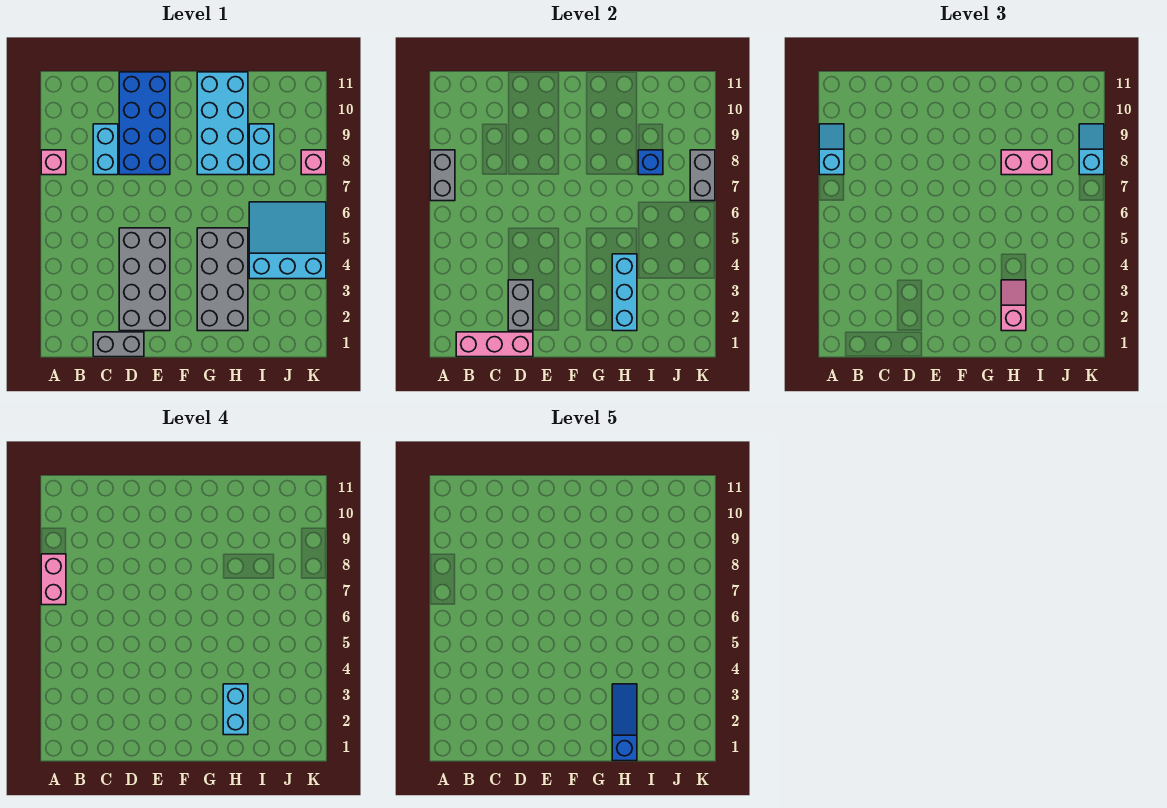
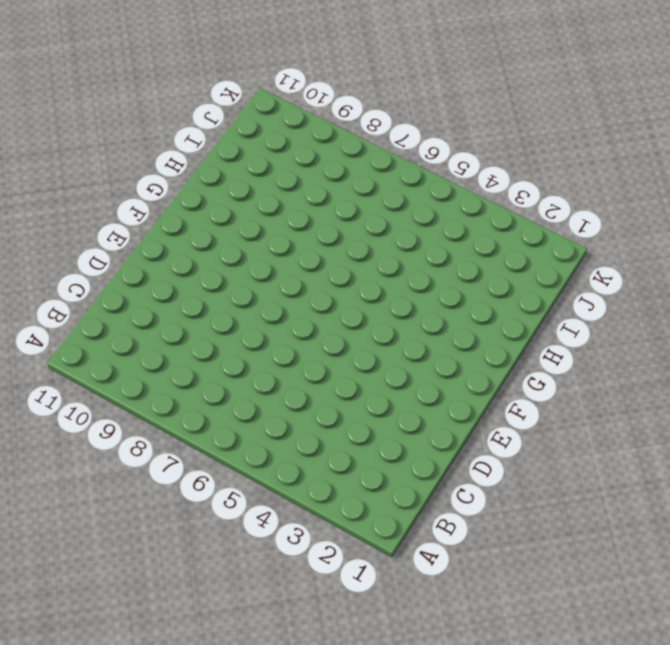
none -> pink brick A8 level 1
none -> grey brick C1:D1 level 1
none -> cyan brick C8:C9 level 1

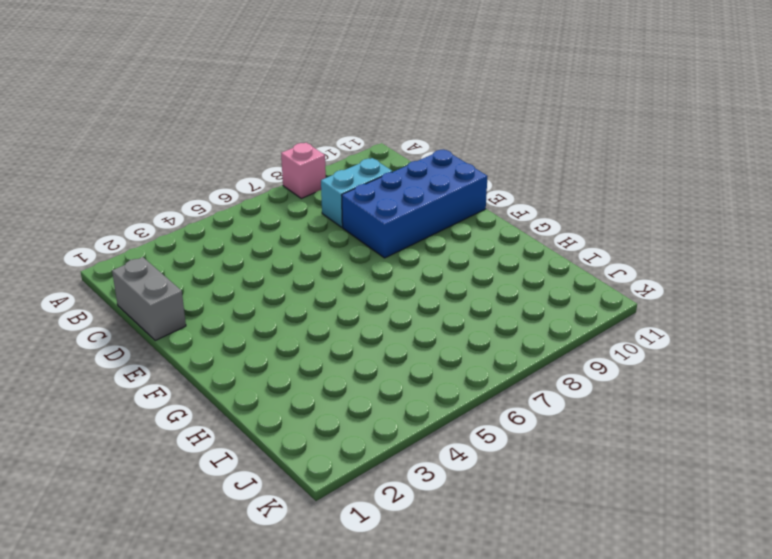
none -> grey brick D2:E5 level 1
none -> grey brick G2:H5 level 1
none -> cyan brick G8:H11 level 1

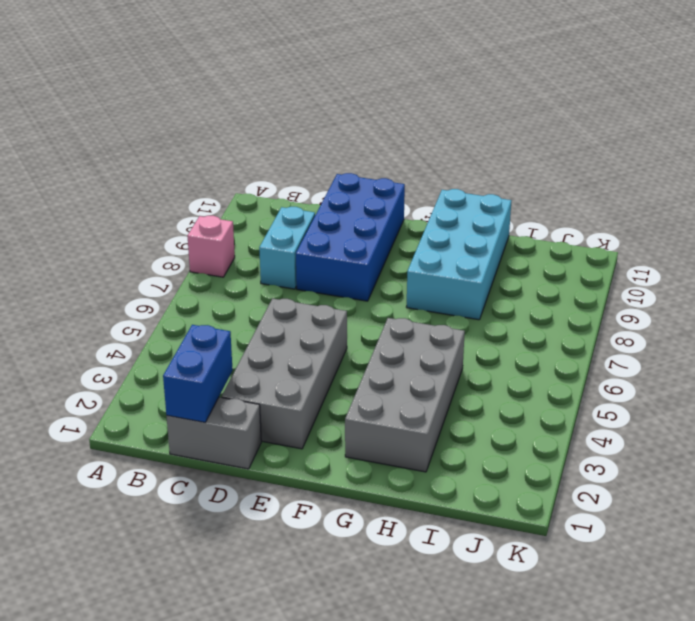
blue brick C1:C2 level 2 -> pink brick B1:D1 level 2
none -> cyan slope I4:K6 level 1 top 4
none -> cyan brick I8:I9 level 1
none -> pink brick K8 level 1

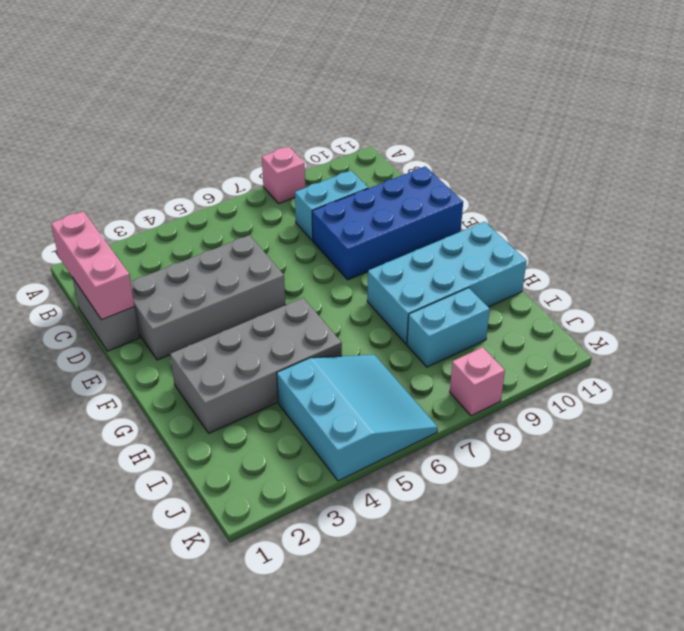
none -> grey brick A7:A8 level 2
none -> grey brick D2:D3 level 2
none -> cyan brick H2:H4 level 2

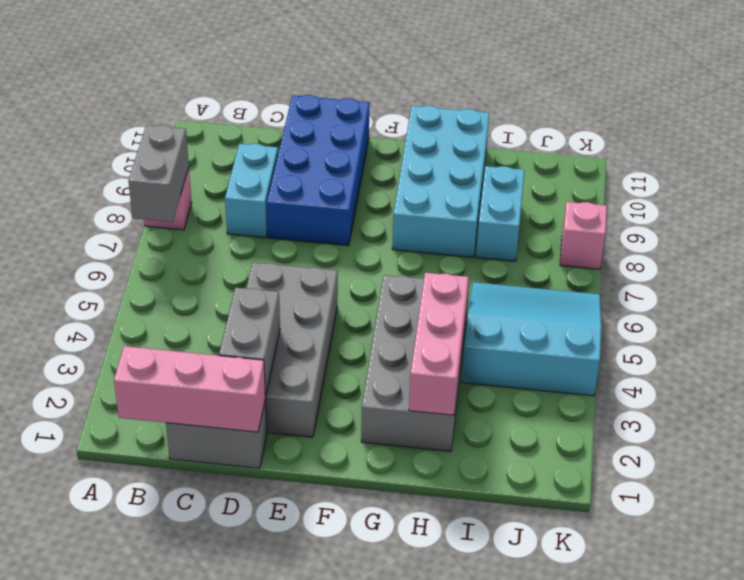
pink brick H2:H4 level 2 -> cyan brick H2:H4 level 2
none -> blue brick I8 level 2
none -> grey brick K7:K8 level 2
none -> cyan slope A8:A9 level 3 top 8

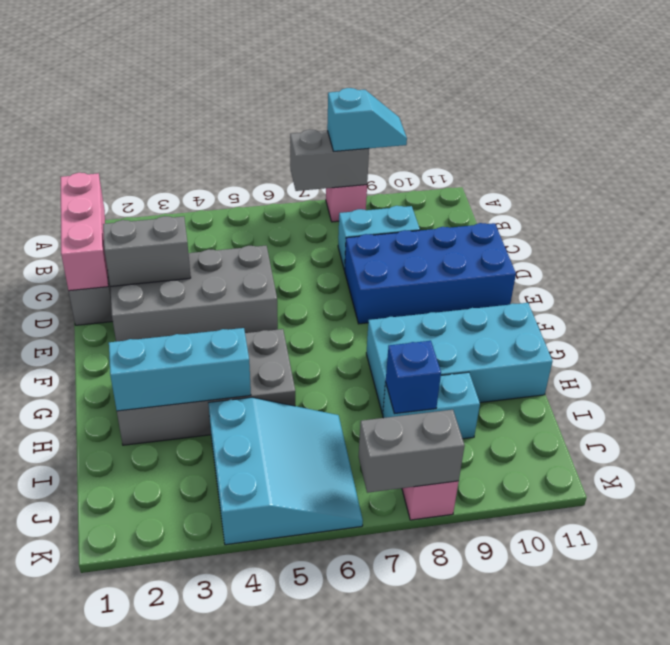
none -> pink slope H2:H3 level 3 top 2
none -> pink brick H8:I8 level 3
none -> cyan slope K8:K9 level 3 top 8

